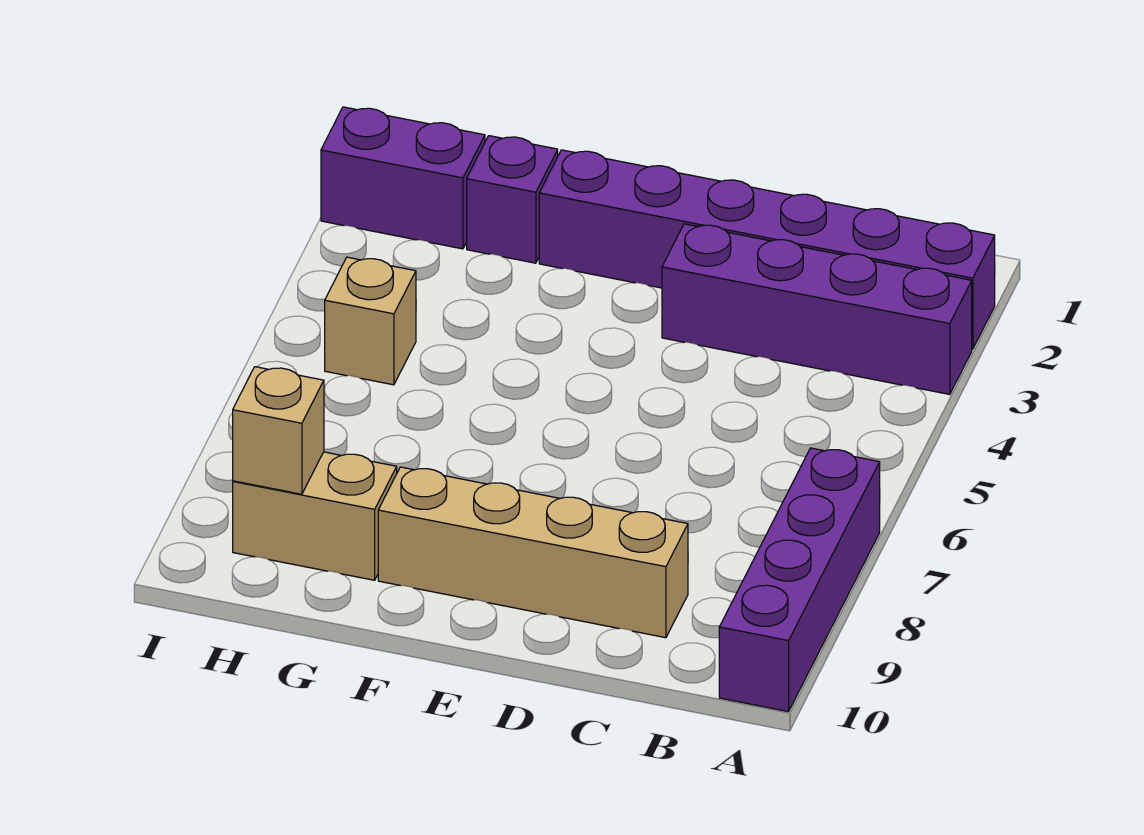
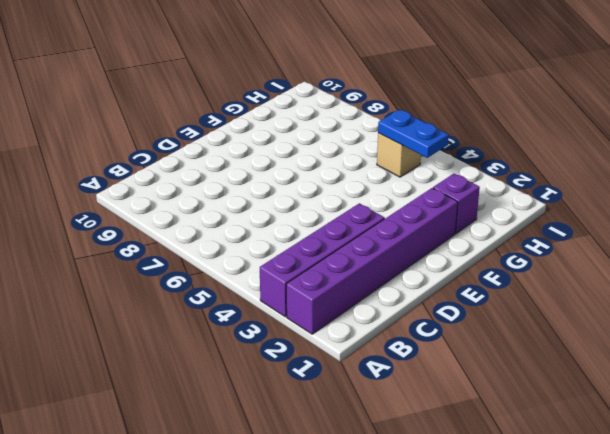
blue plate H4:H5 level 2 -> none
none -> purple brick A7:A10 level 1
none -> tan brick C9:F9 level 1

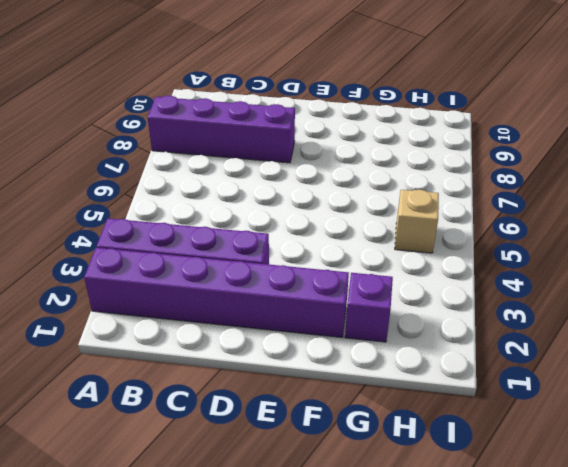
purple brick A8:D8 level 1 -> purple brick A7:A10 level 1
none -> tan brick C9:F9 level 1
none -> tan brick G9:H9 level 1

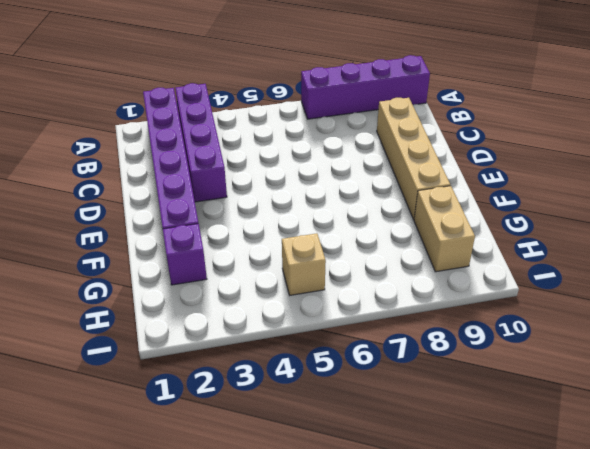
none -> purple brick H2:I2 level 1
none -> tan brick H9 level 2

